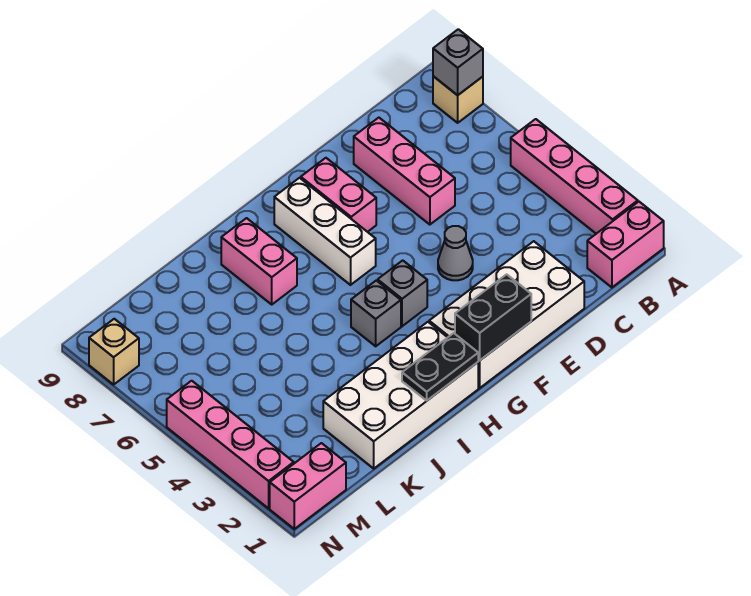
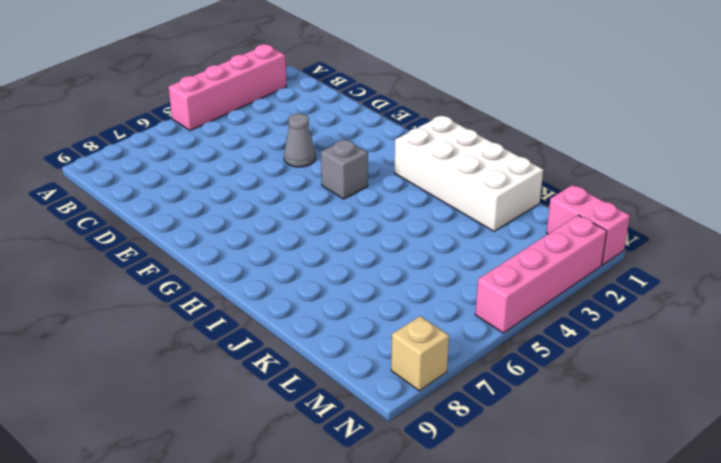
none -> pink brick A1:B1 level 1
none -> tan brick A8 level 1
none -> white brick D1:G2 level 1

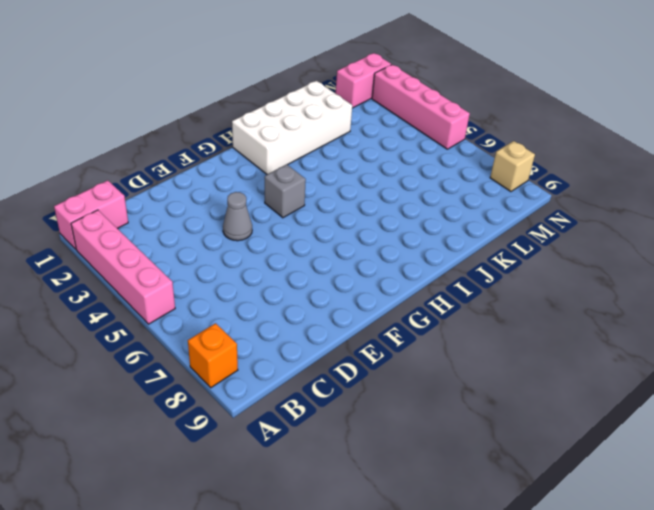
orange brick A8 level 1 -> tan brick A8 level 1
none -> white brick D1:G2 level 1
none -> pink brick D6:D8 level 1
none -> pink brick F7:F8 level 1

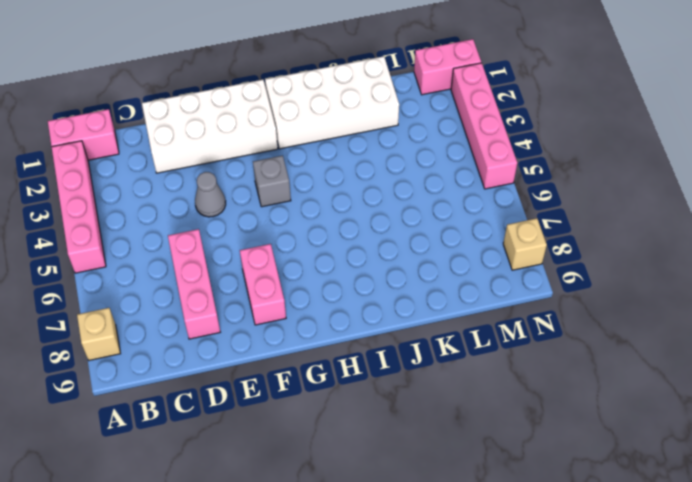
none -> white brick G6:G8 level 1
none -> grey brick H4 level 1
none -> pink brick I7:I8 level 1

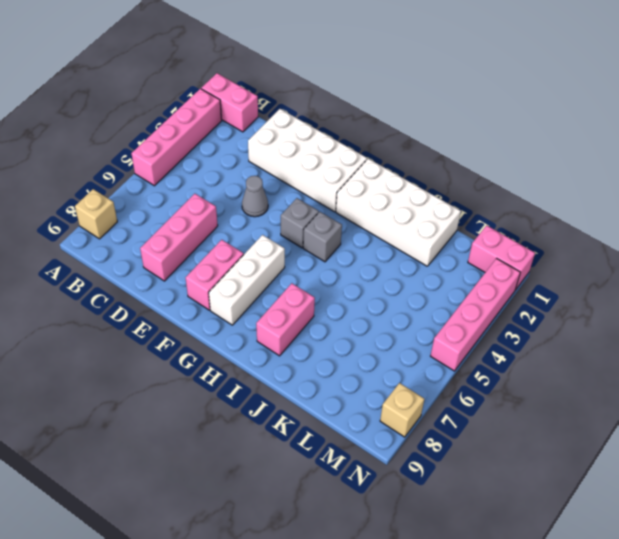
none -> grey brick A8 level 2
none -> black brick F1:G1 level 2
none -> black plate H1:I1 level 2

